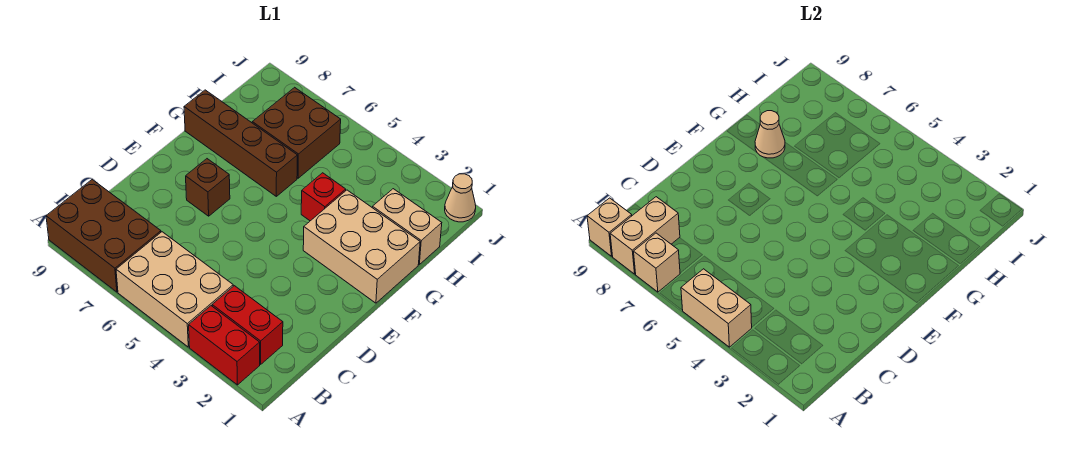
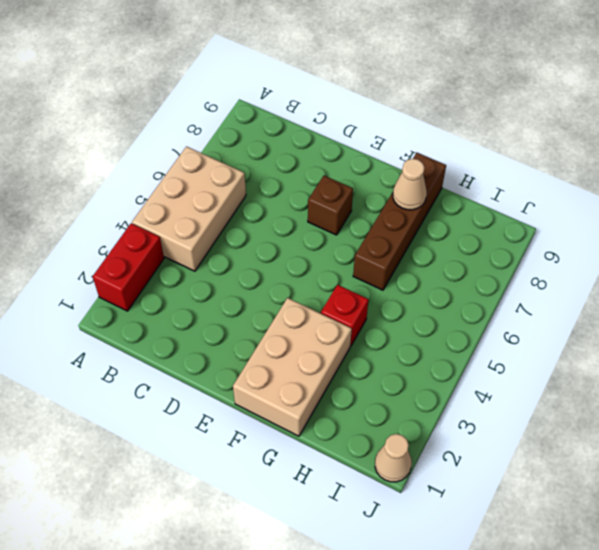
none -> brown brick A7:B9 level 1
none -> red brick B2:B3 level 1
none -> tan brick H1:H2 level 1

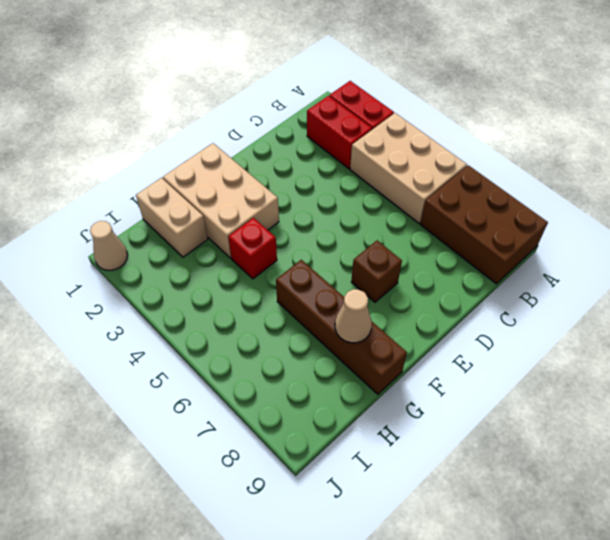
none -> brown brick H6:I7 level 1
none -> tan brick A4:A5 level 2
none -> tan brick A7 level 2

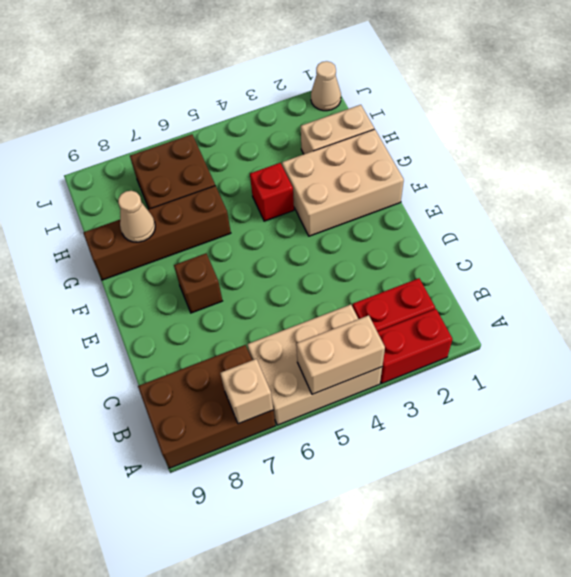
none -> tan brick A8:B8 level 2
none -> tan brick A9 level 2

